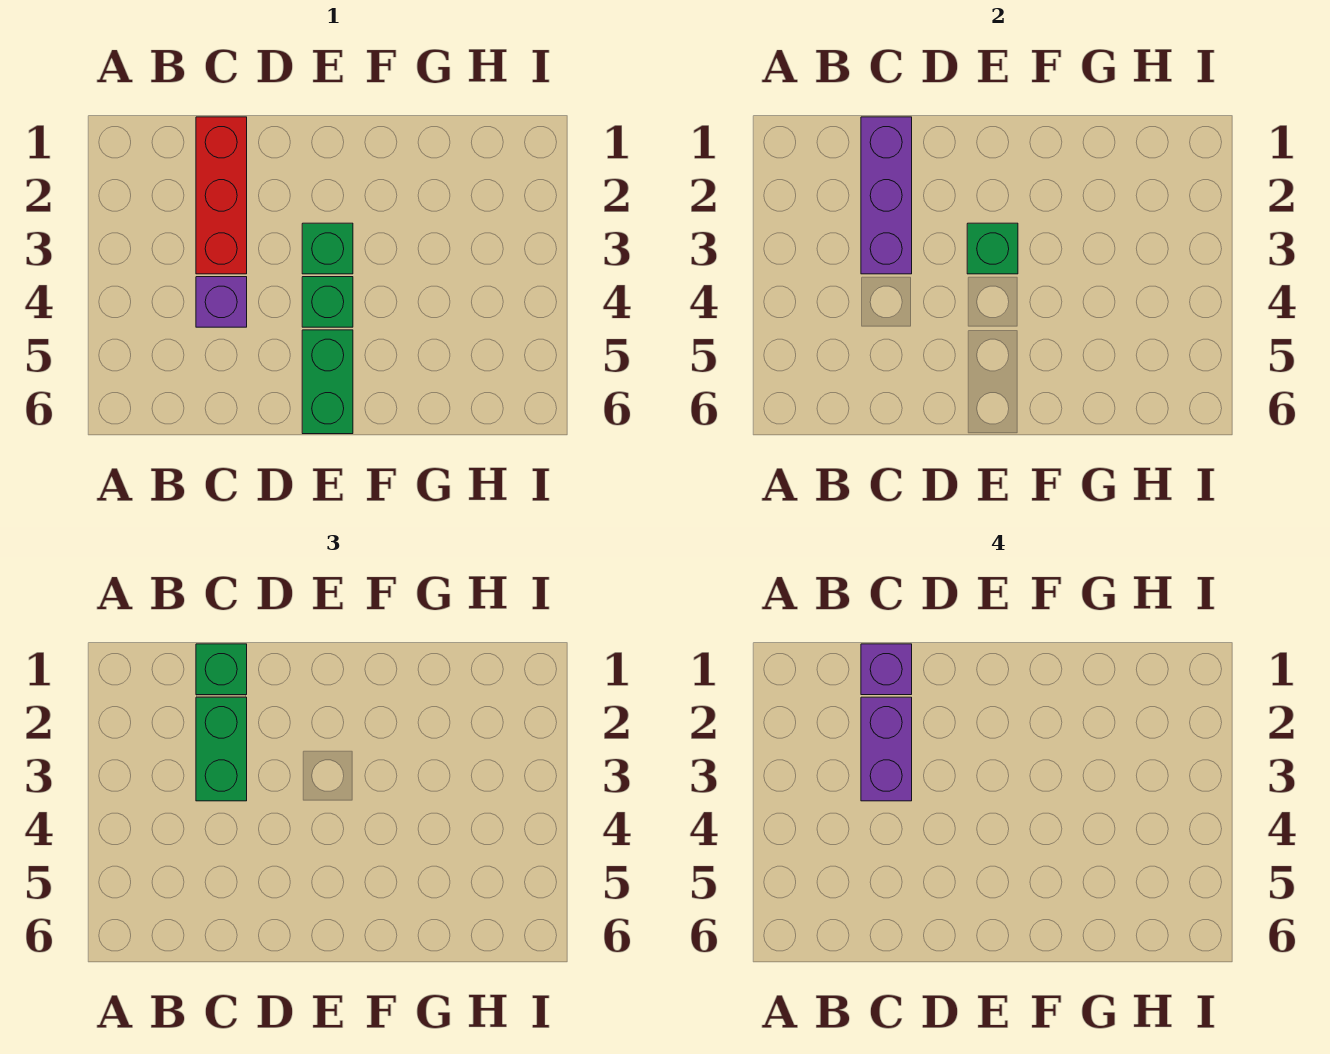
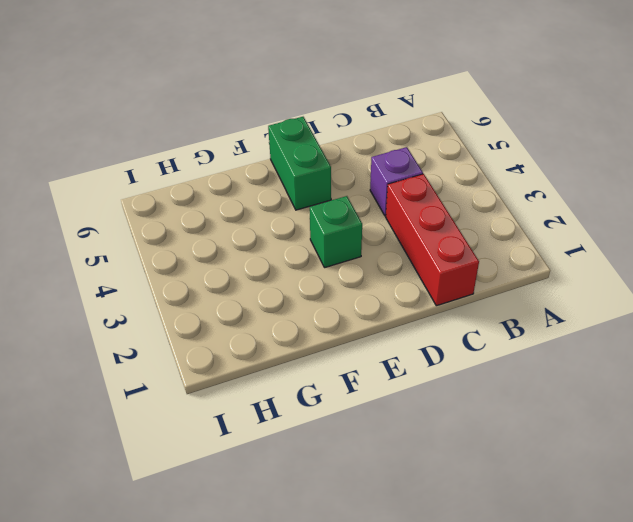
none -> green brick E4 level 1
none -> purple brick C1:C3 level 2

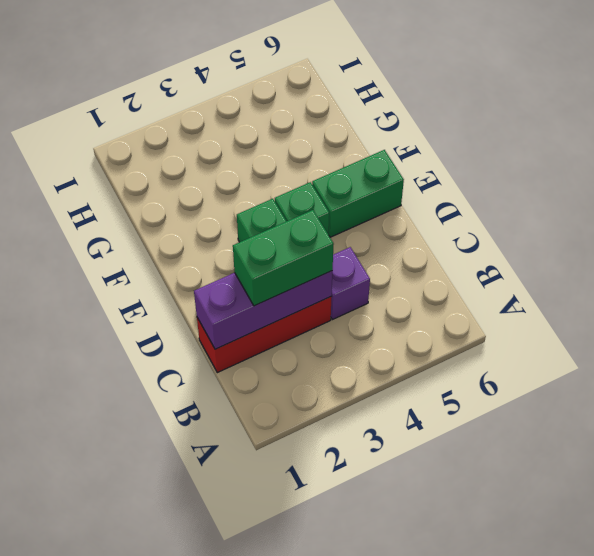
none -> green brick E3 level 2
none -> green brick C1 level 3

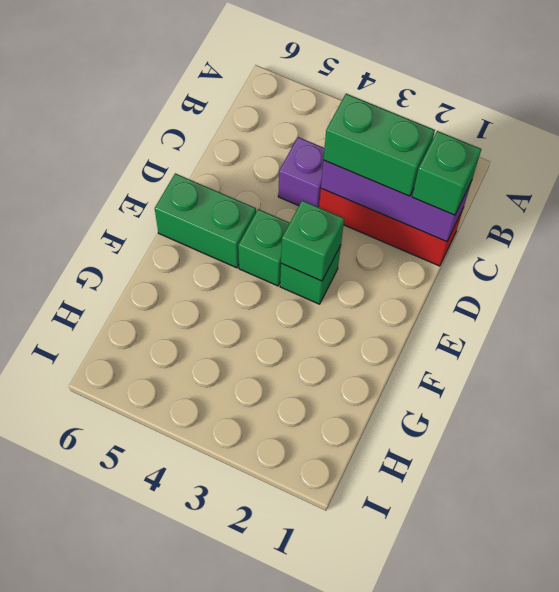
none -> purple brick C1 level 4
none -> purple brick C2:C3 level 4

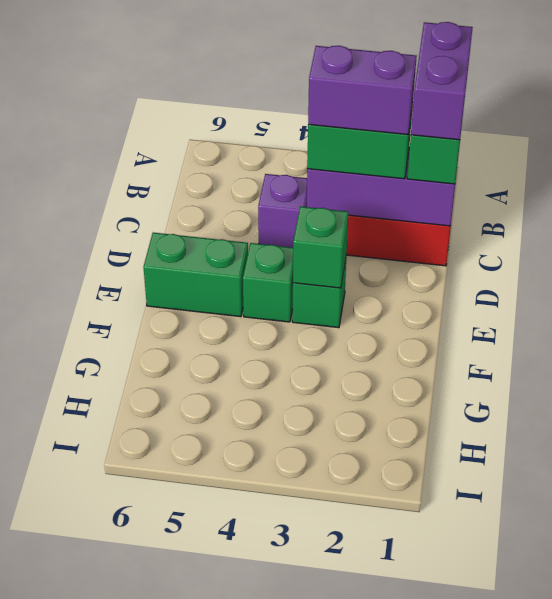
purple brick B1:C1 level 4 -> purple brick C1 level 4

